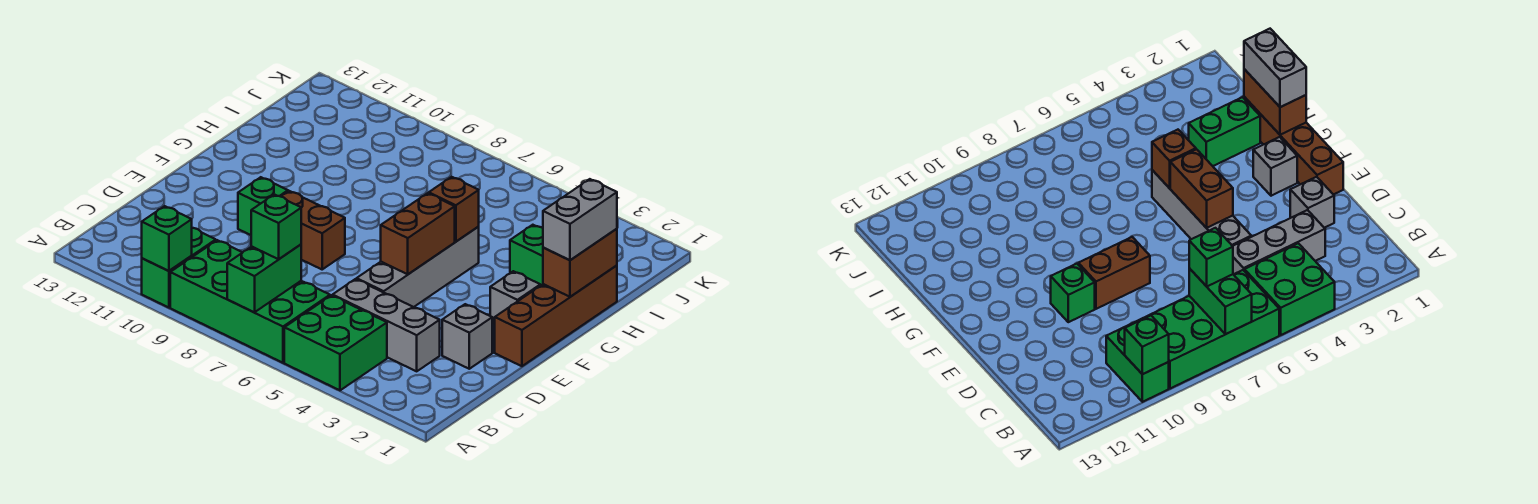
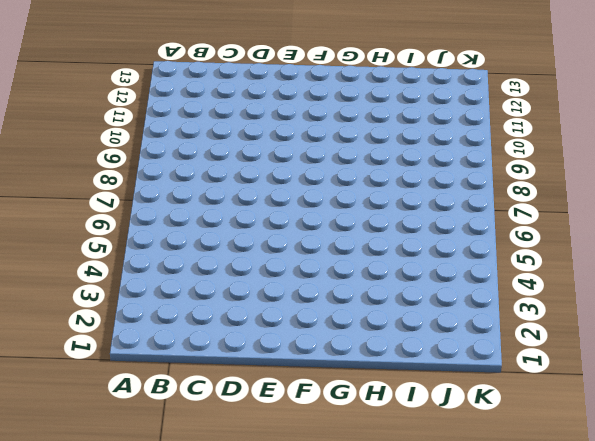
none -> green brick A4:B5 level 1
none -> green brick A6:B9 level 1
none -> green brick A10:B10 level 1

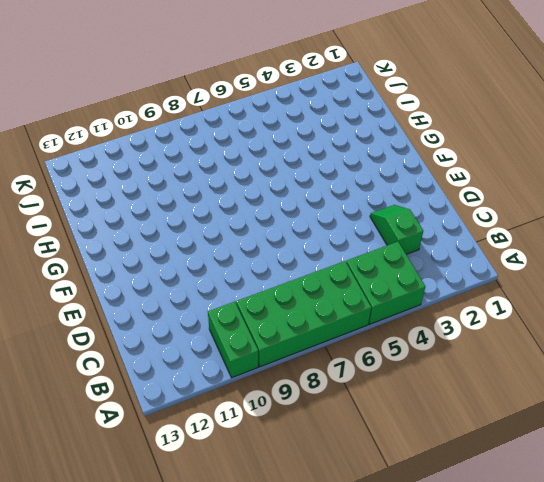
green slope C3:D3 level 1 top C -> grey brick C3:C5 level 1
none -> grey brick D2 level 1
none -> grey brick D5:G5 level 1
none -> brown brick E1:H1 level 1

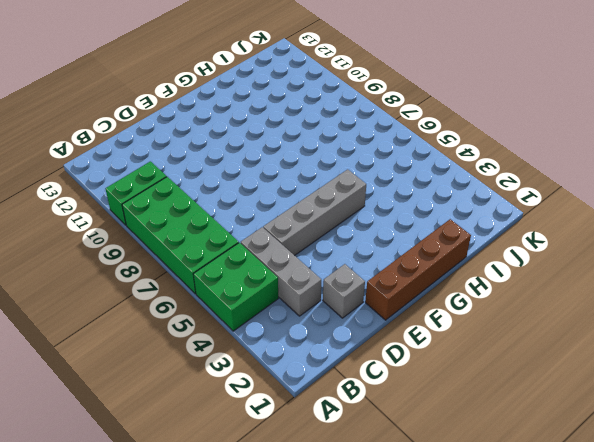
none -> brown brick E8:E9 level 1
none -> green brick E10 level 1
none -> grey brick F2 level 1

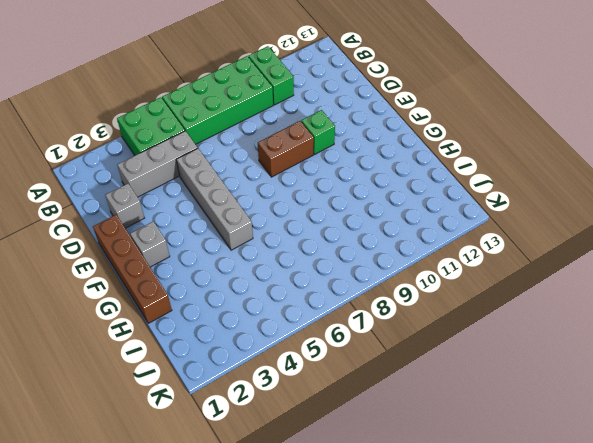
none -> green brick H2:H3 level 1
none -> green brick A7:B7 level 2
none -> green brick A10 level 2

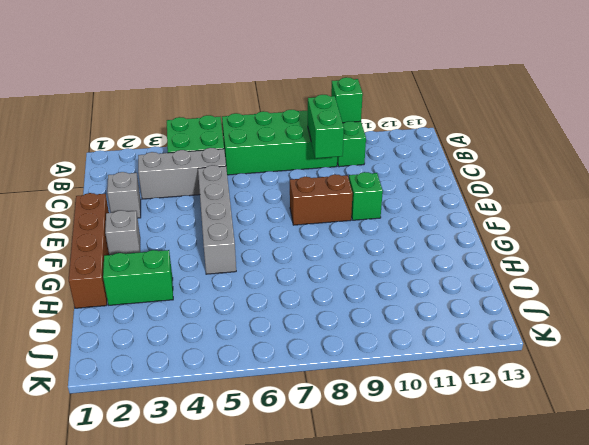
green brick B9:C9 level 2 -> green brick A7:B7 level 2
none -> brown brick E5:F5 level 2
none -> brown brick G1:H1 level 2
none -> brown brick G5 level 2

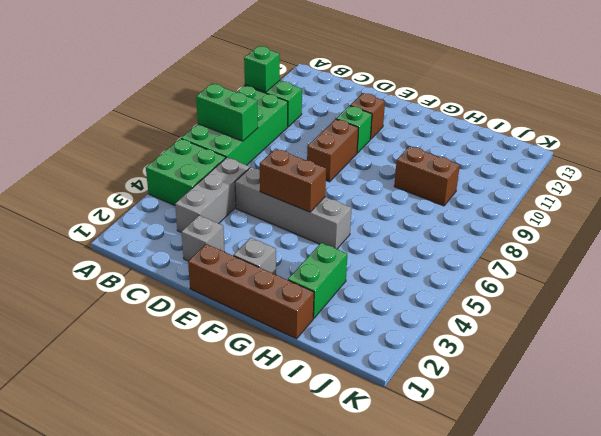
brown brick E11 level 1 -> brown brick G5 level 2
brown brick H9:I9 level 1 -> brown brick G1:H1 level 2
none -> green brick B7 level 3
none -> grey brick G1:H1 level 3

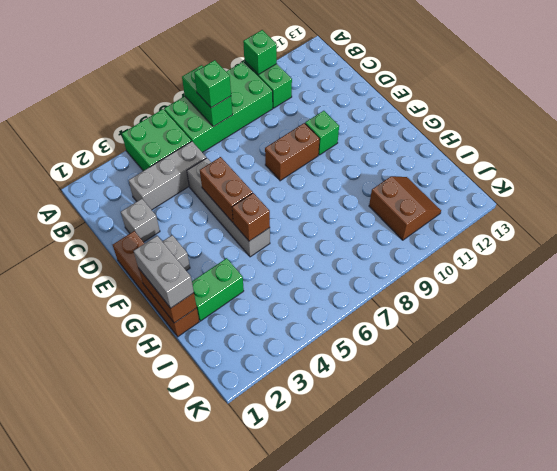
brown slope I10:J11 level 1 top 10 -> none

